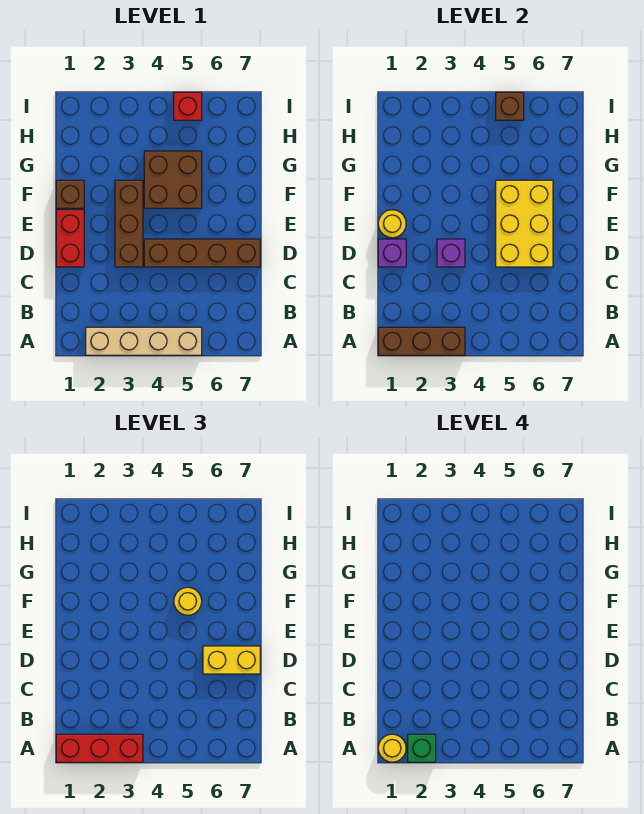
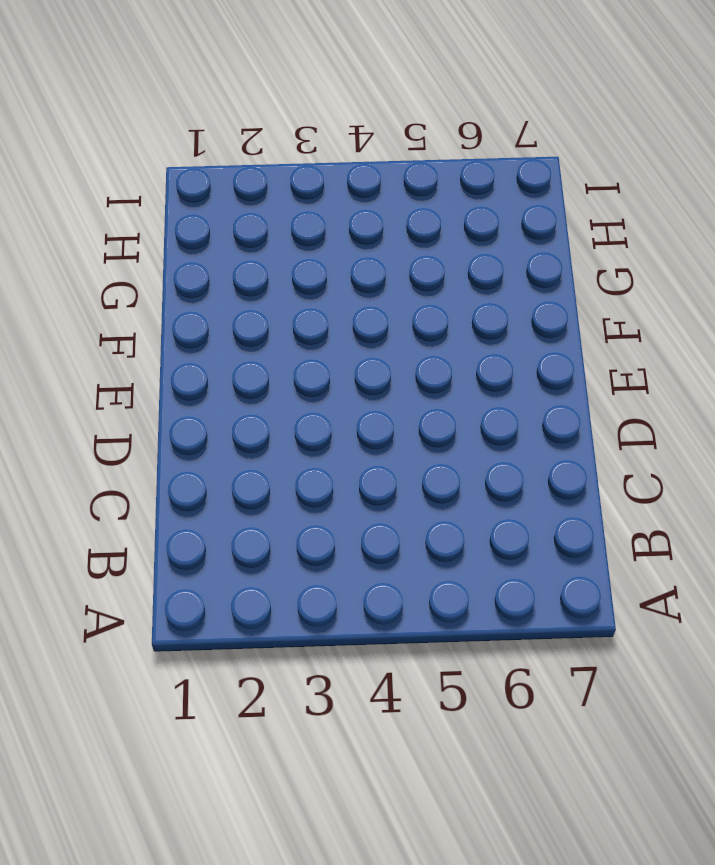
none -> tan brick A2:A5 level 1
none -> red brick D1:E1 level 1
none -> brown brick D3:F3 level 1

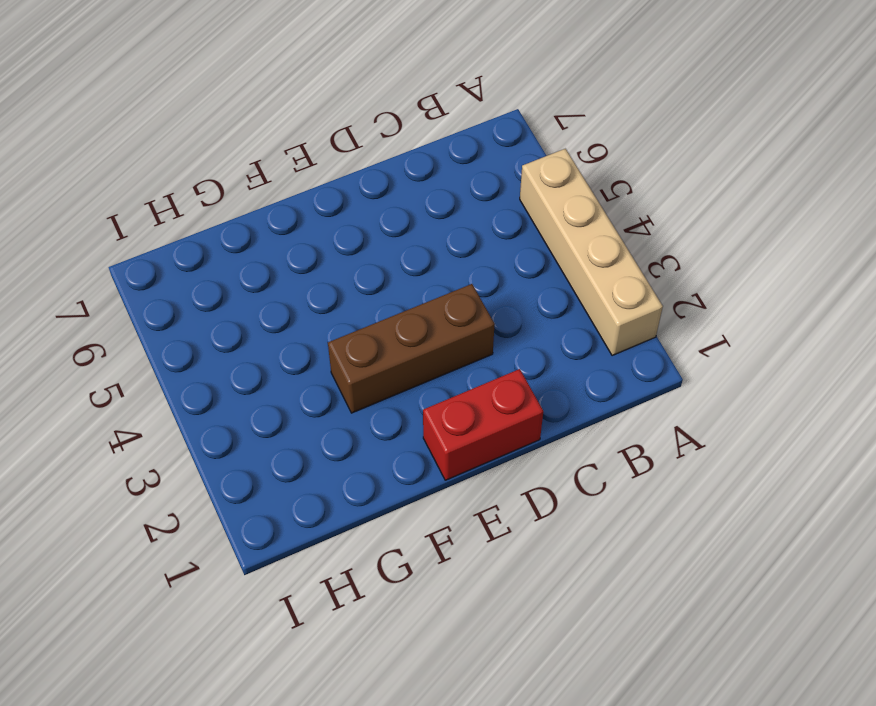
none -> brown brick D4:D7 level 1
none -> brown brick F1 level 1
none -> brown brick F4:G5 level 1

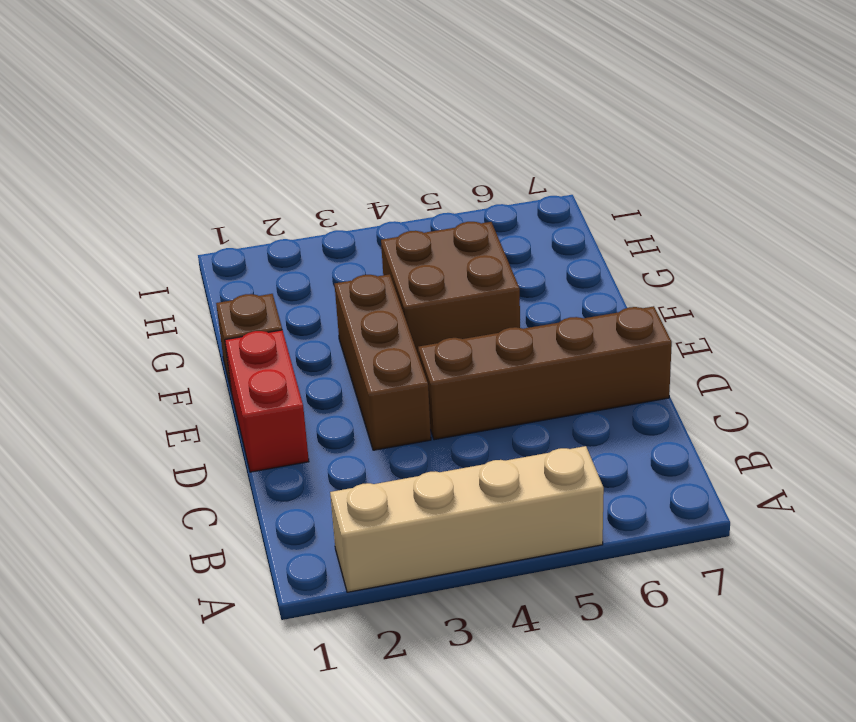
none -> red brick I5 level 1
none -> brown brick A1:A3 level 2
none -> purple brick D1 level 2

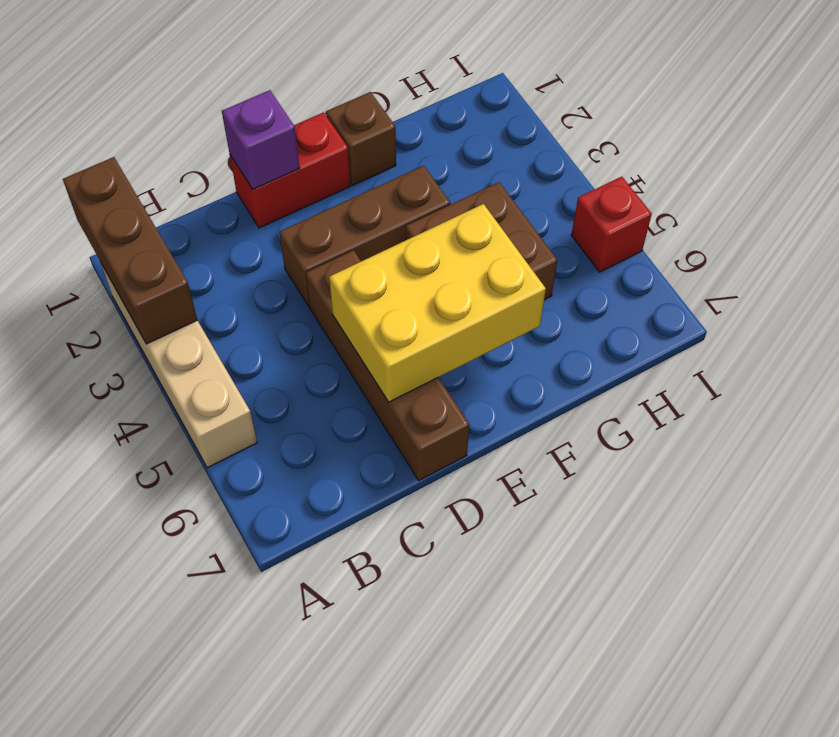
none -> purple brick D3 level 2
none -> yellow round brick E1 level 2
none -> brown brick I5 level 2

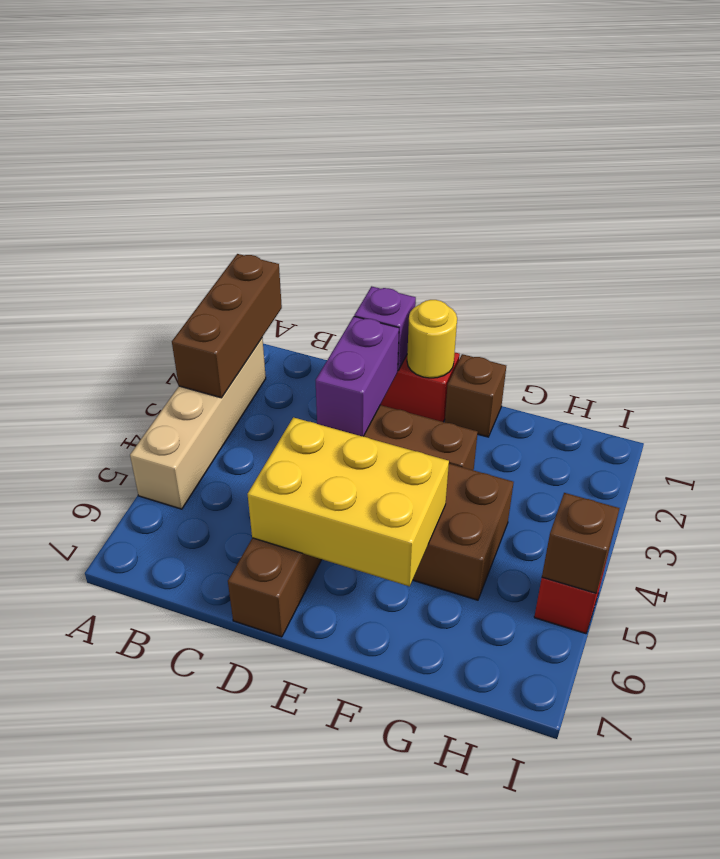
purple brick D2:D3 level 2 -> purple brick D3 level 2
none -> red brick A1:A3 level 3
none -> yellow brick D6:D7 level 3
none -> yellow round brick F5 level 3

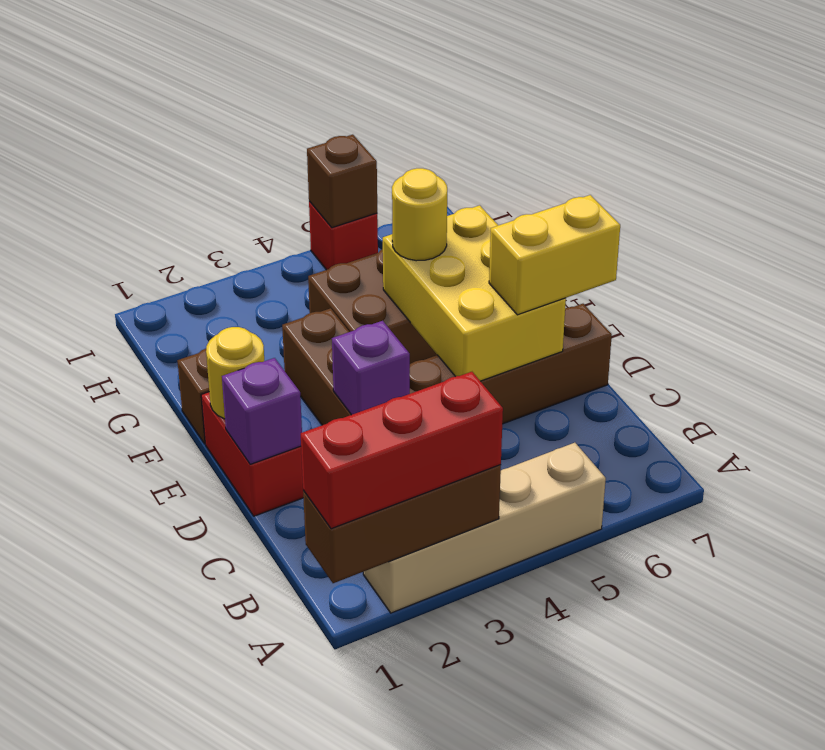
none -> yellow round brick A1 level 4
none -> green brick A2 level 4

